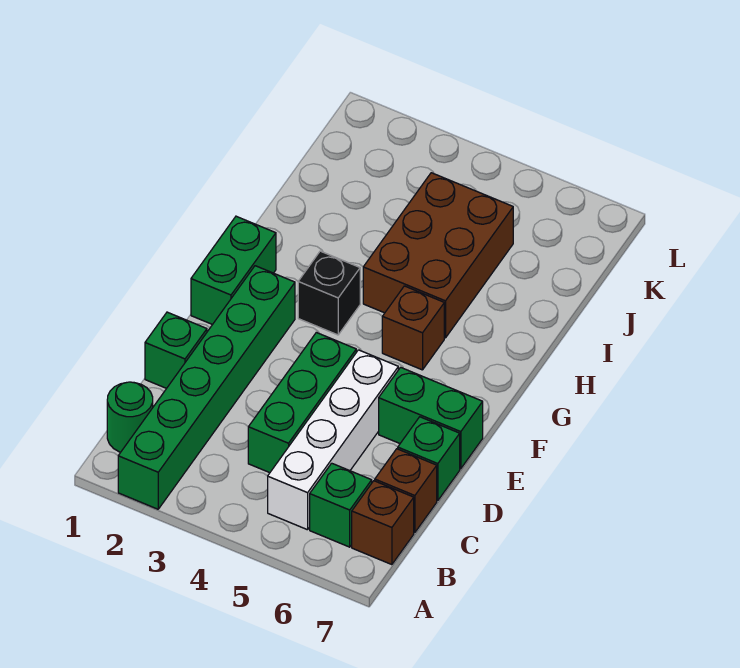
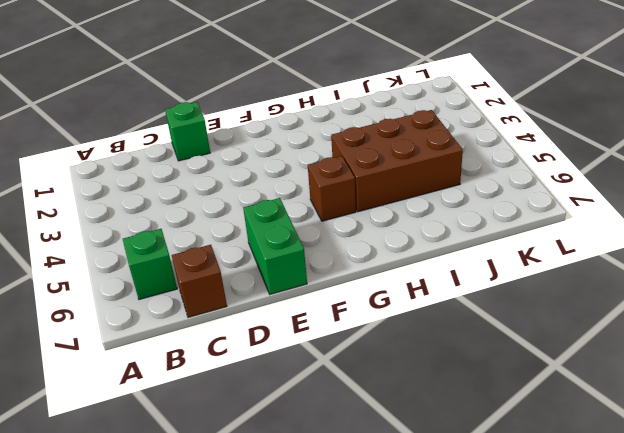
none -> green brick A2:F2 level 1
none -> green round brick B1 level 1
none -> white brick B5:E5 level 1

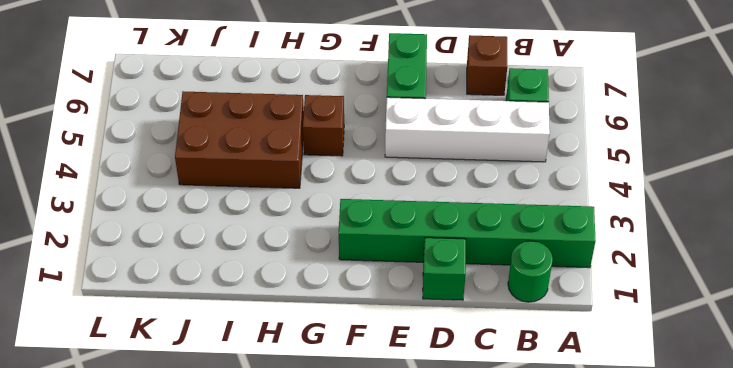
none -> brown brick B7 level 1
none -> green brick C4:E4 level 1
none -> green brick D7 level 1

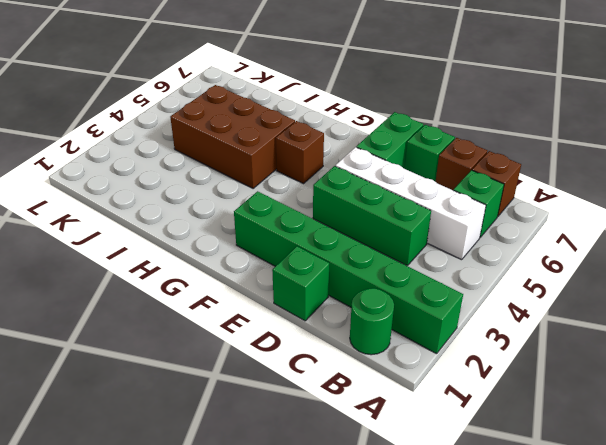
none -> green brick F1:G1 level 1
none -> black brick G3 level 1

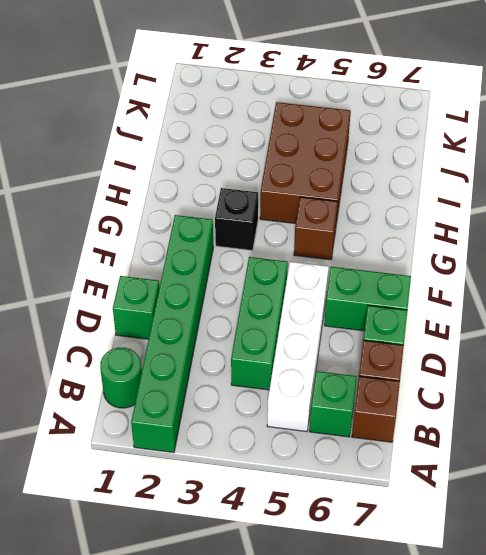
none -> green brick F1:G1 level 1

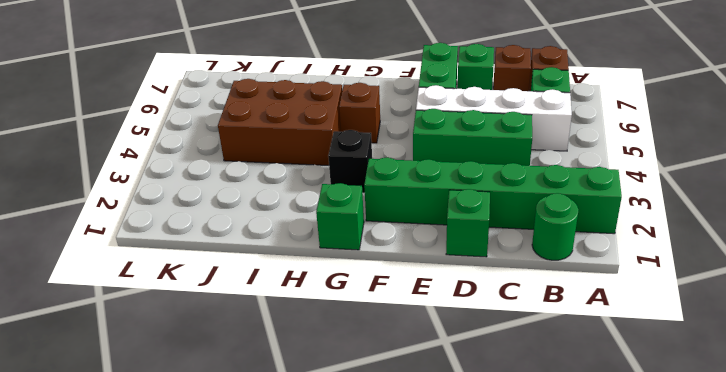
green brick G1 level 1 -> green brick F1:G1 level 1

